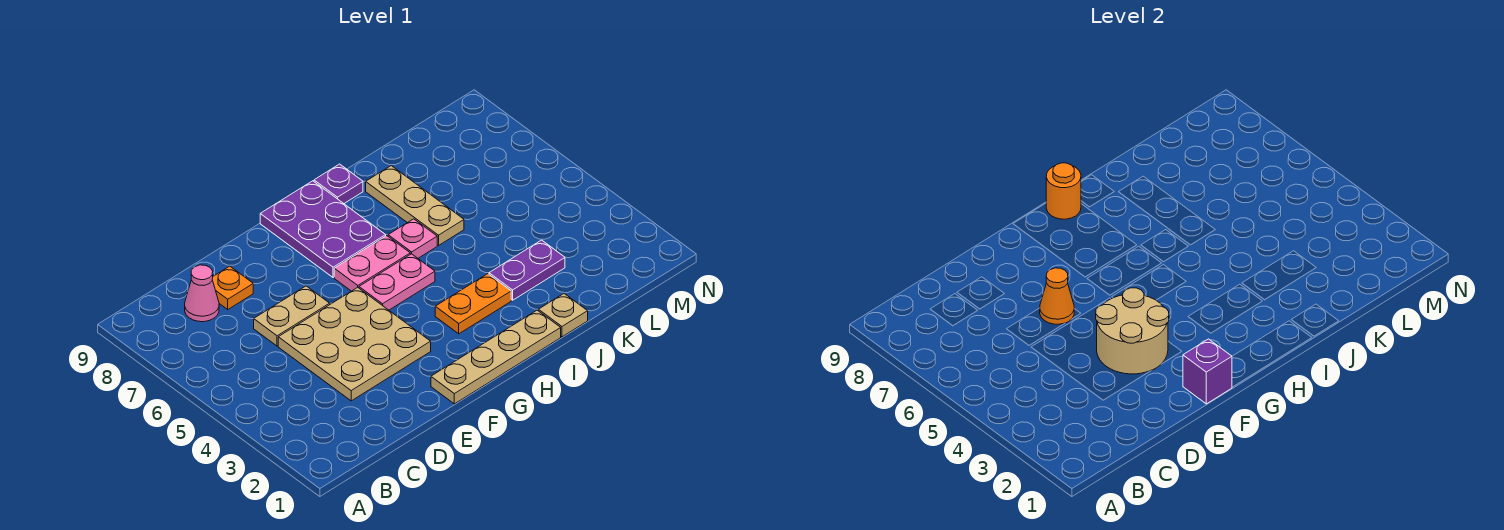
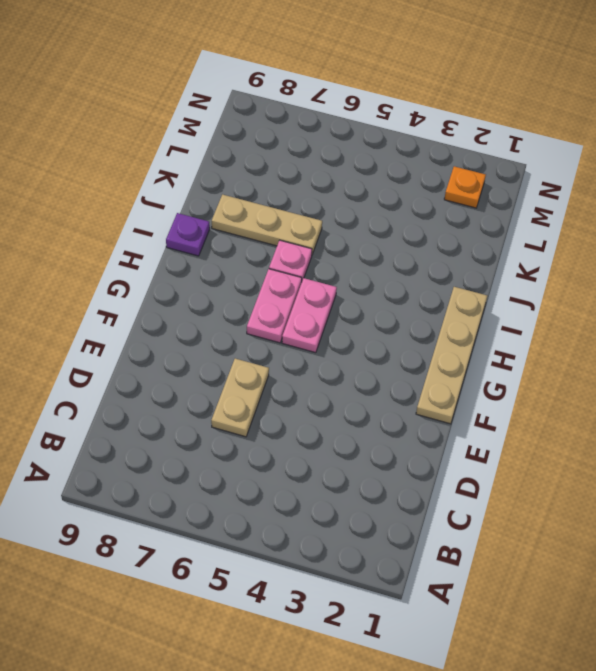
orange plate M2 level 1 -> orange plate D8 level 1
none -> pink cone C8 level 1
none -> tan plate D3:F5 level 1
none -> purple plate G7:H9 level 1

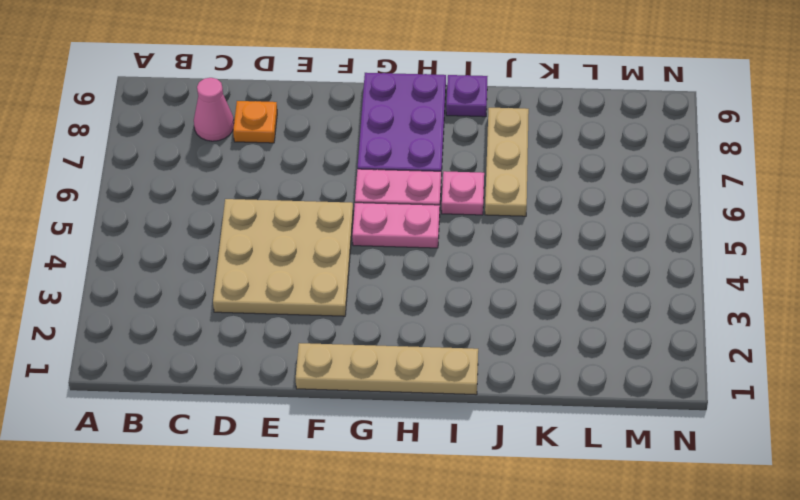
none -> tan plate D6:E6 level 1
none -> orange plate H3:I3 level 1
none -> tan plate J1 level 1

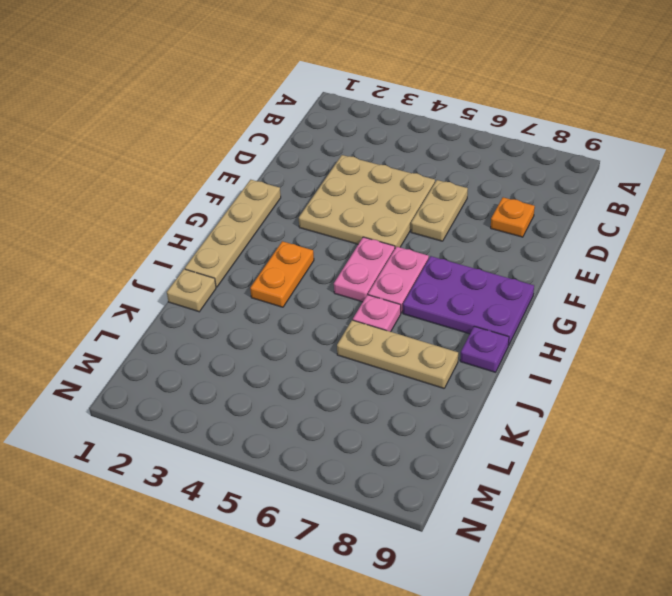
none -> pink cone C8 level 1
none -> purple plate J3:K3 level 1
none -> tan round brick E3:F4 level 2

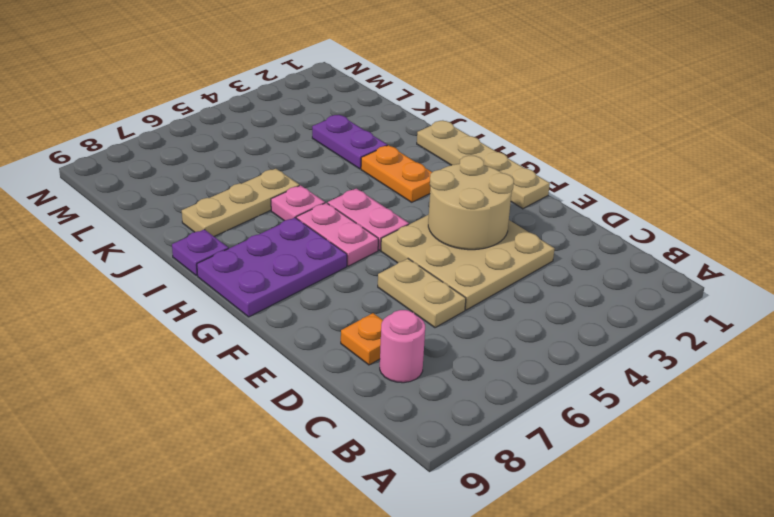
pink round brick C8 level 1 -> pink cone C8 level 1
none -> tan plate J1 level 1
none -> orange cone E6 level 2
none -> purple brick F1 level 2

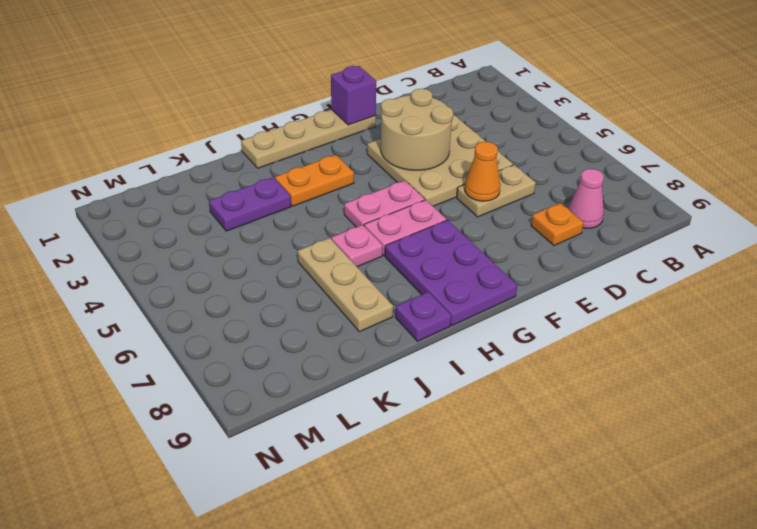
none -> tan plate J1 level 1
none -> orange round brick H9 level 2

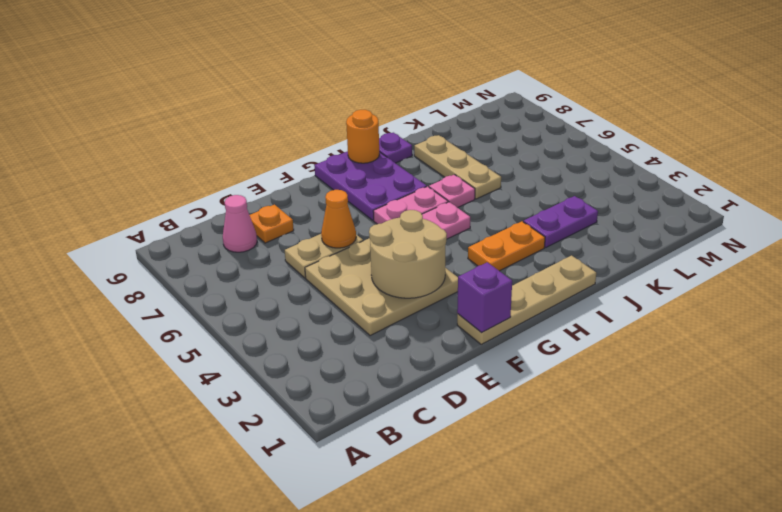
none -> tan plate J1 level 1

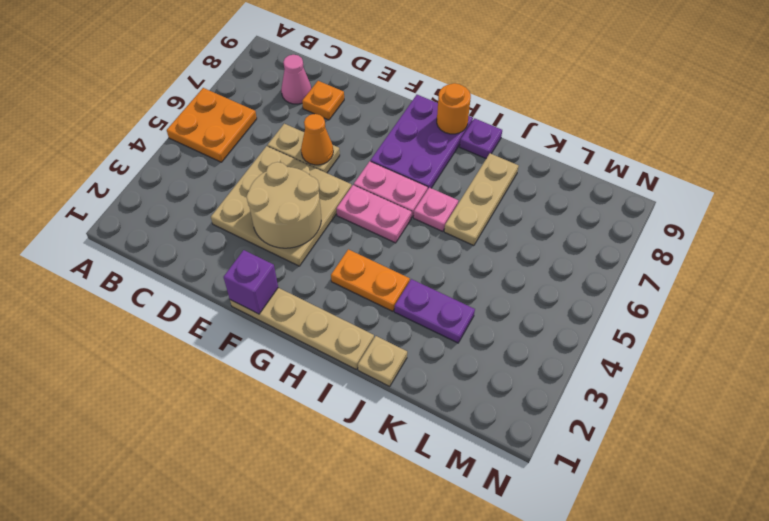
orange plate A5:B6 level 1 -> none

